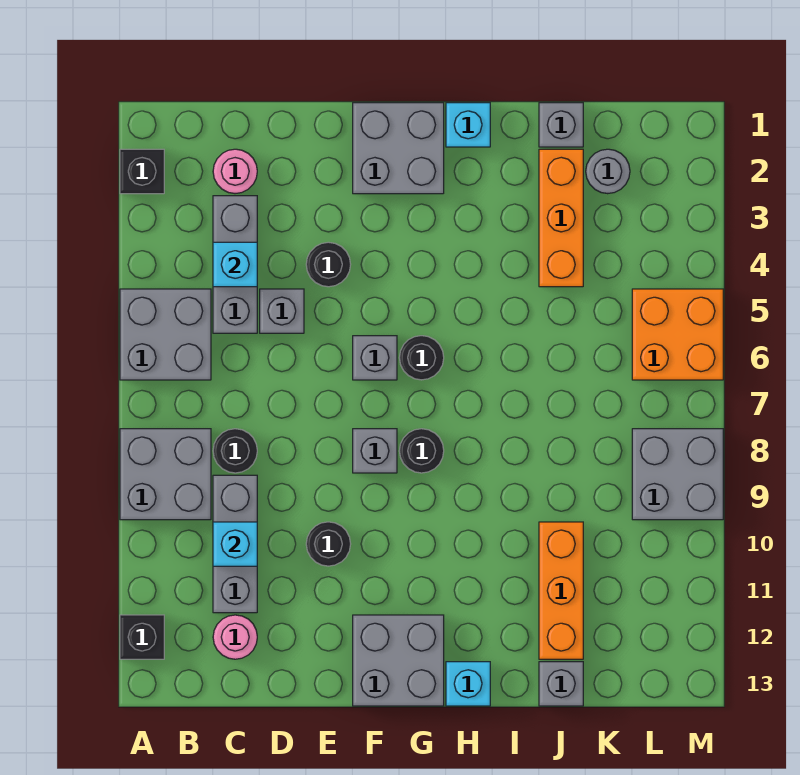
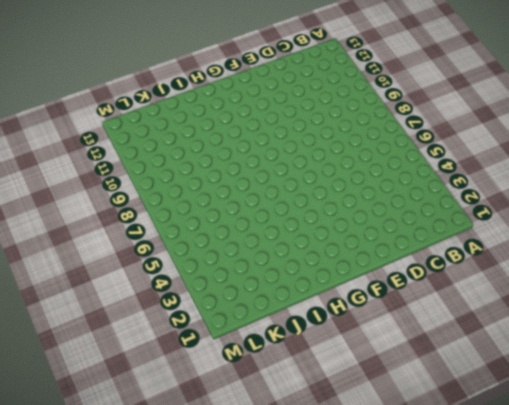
none -> black brick A2 level 1
none -> grey brick A5:B6 level 1
none -> grey brick A8:B9 level 1

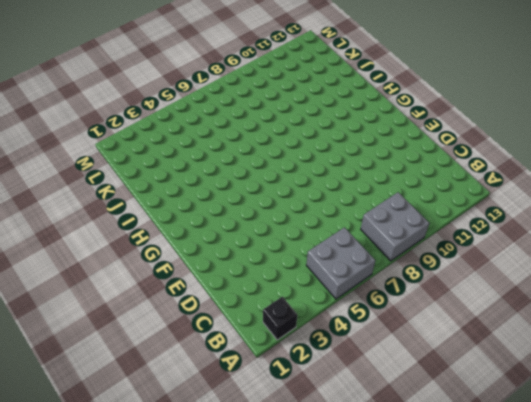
none -> black brick A12 level 1
none -> pink round brick C2 level 1
none -> grey brick C3:C5 level 1

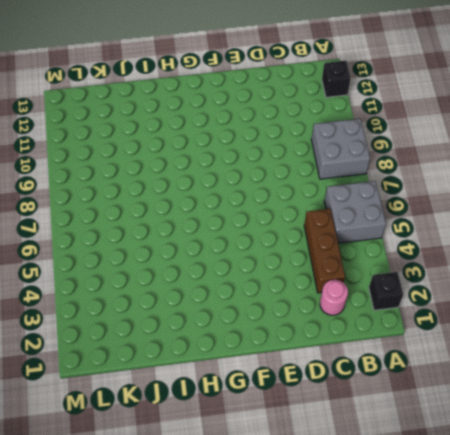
brown brick C3:C5 level 1 -> grey brick C3:C5 level 1
none -> black round brick C8 level 1
none -> grey brick C9:C11 level 1
none -> pink round brick C12 level 1

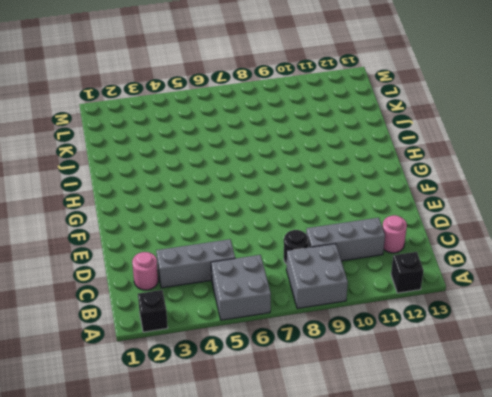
none -> grey brick D5 level 1
none -> black round brick E4 level 1
none -> black round brick E10 level 1

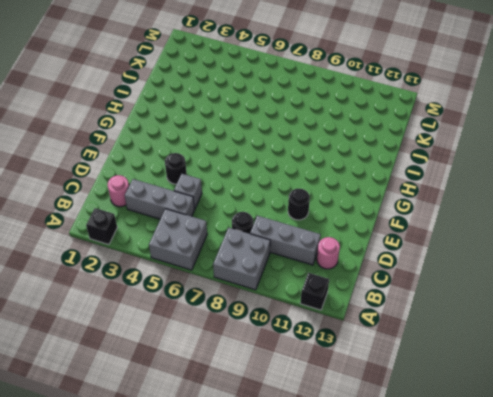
none -> grey brick F1:G2 level 1
none -> grey brick F6 level 1
none -> grey brick F8 level 1

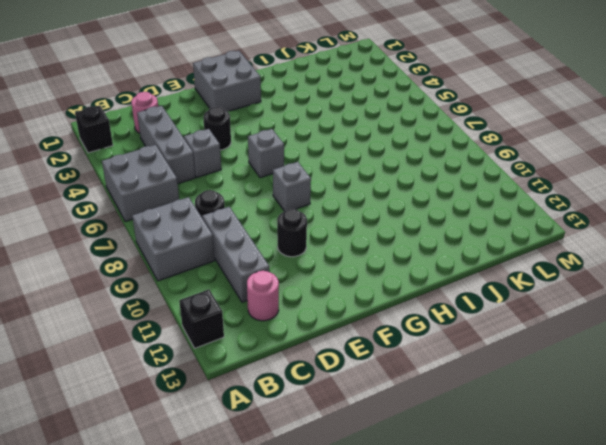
none -> grey brick F12:G13 level 1
none -> black round brick G6 level 1
none -> black round brick G8 level 1

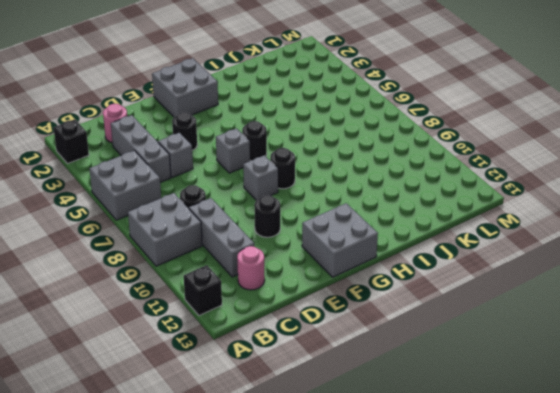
none -> cyan brick H1 level 1
none -> cyan brick H13 level 1
none -> grey brick J1 level 1

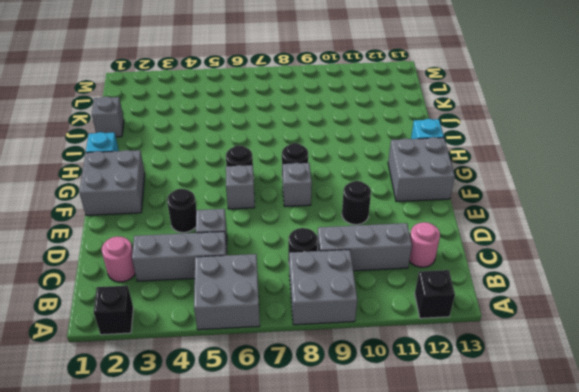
none -> orange brick J2:J4 level 1
none -> orange brick J10:J12 level 1
none -> grey brick J13 level 1

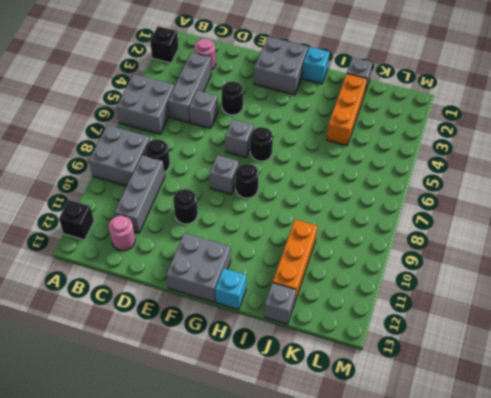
none -> grey round brick K2 level 1
none -> orange brick L5:M6 level 1
none -> grey brick L8:M9 level 1

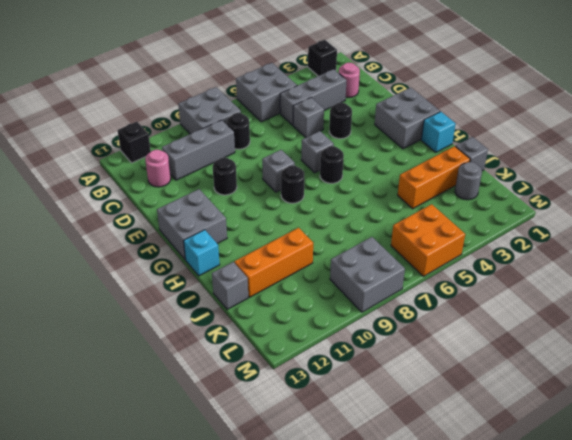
none -> cyan brick C4 level 2
none -> cyan brick C10 level 2

